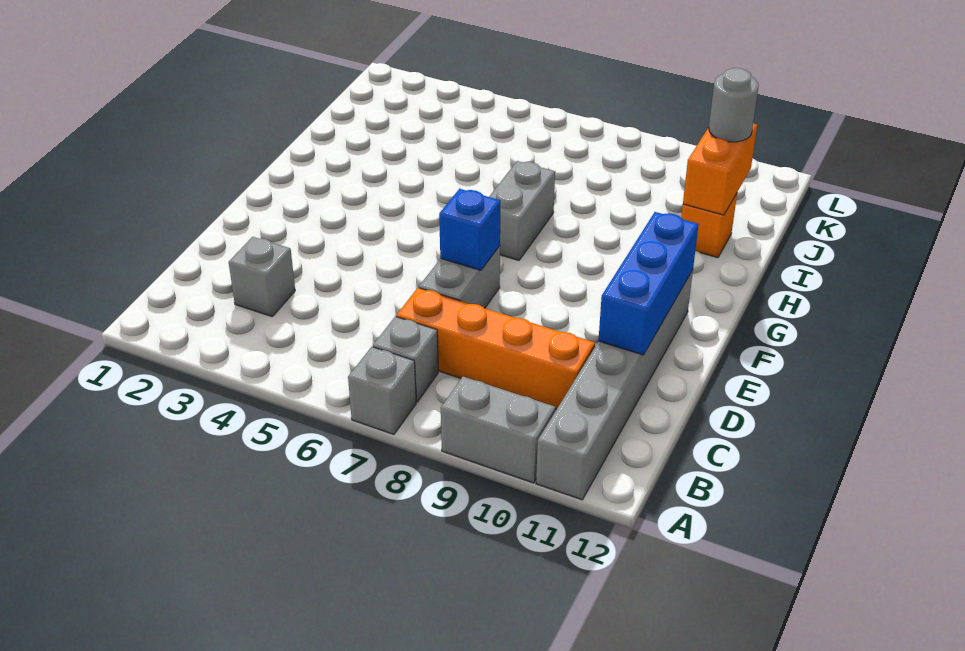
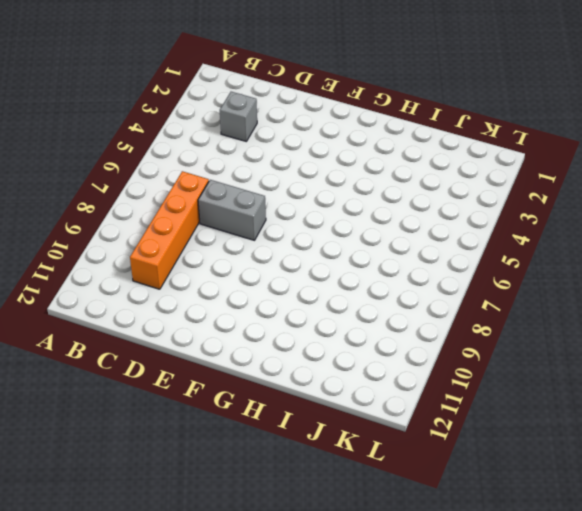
none -> grey brick A7 level 1
none -> grey brick A9:A10 level 1
none -> grey brick A11:F11 level 1

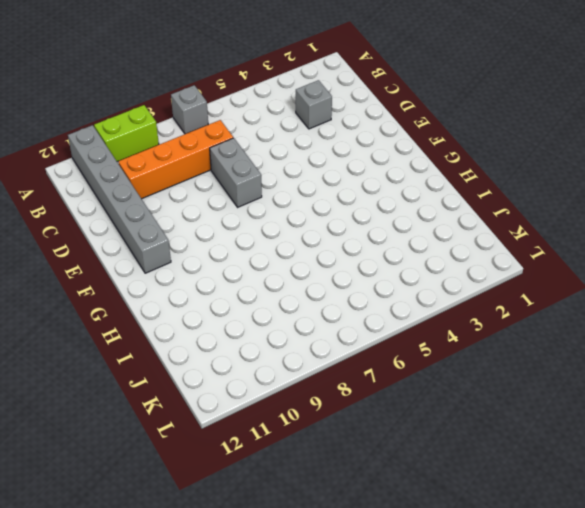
lime brick A9:A10 level 1 -> grey brick A9:A10 level 1
none -> grey brick B7 level 1
none -> grey brick G7:H7 level 1
none -> orange brick I11 level 1

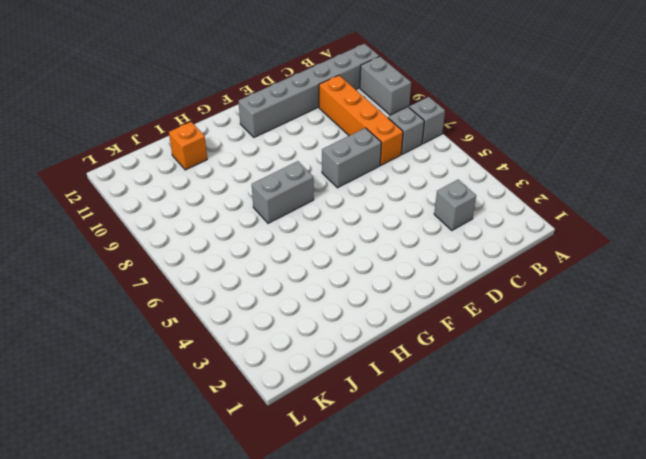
none -> blue brick D11:F11 level 2
none -> blue brick E7 level 2
none -> orange brick I11:J11 level 2

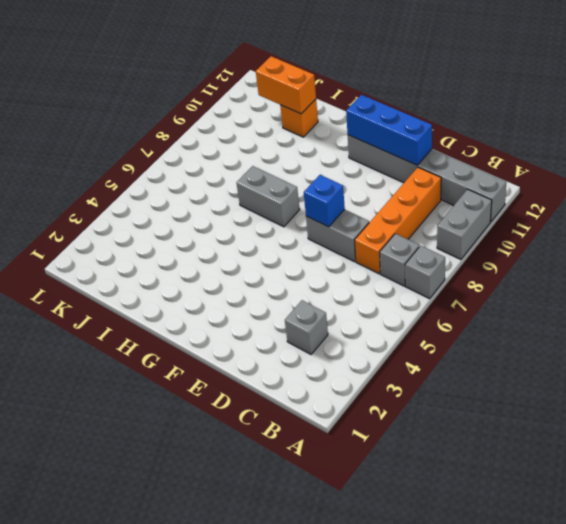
none -> grey round brick J11 level 3

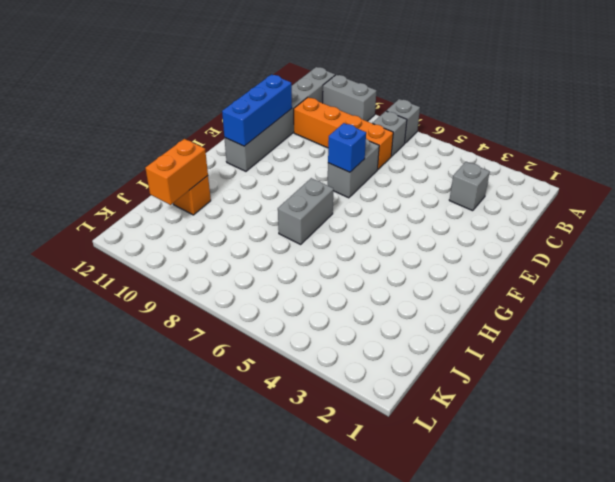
none -> grey round brick J11 level 3

